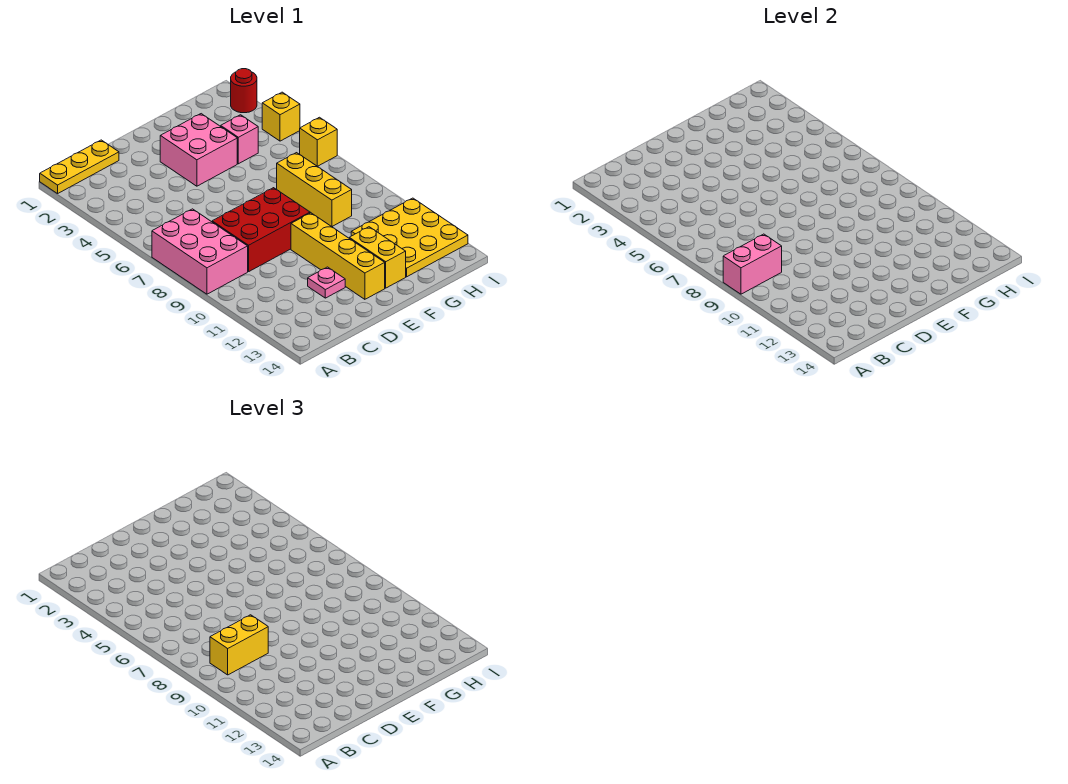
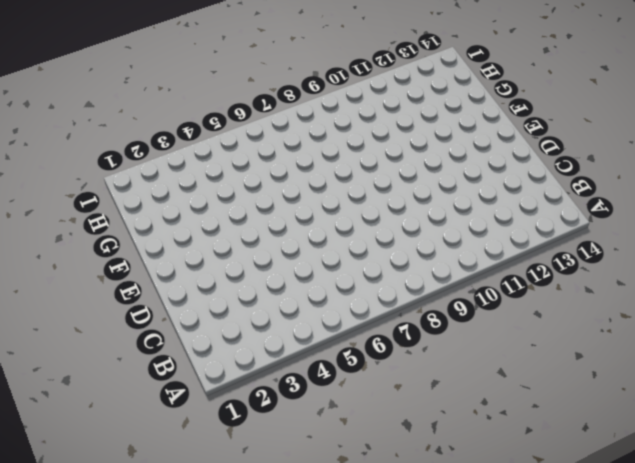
none -> yellow plate A1:C1 level 1
none -> pink brick A7:B9 level 1
none -> red brick C8:E9 level 1

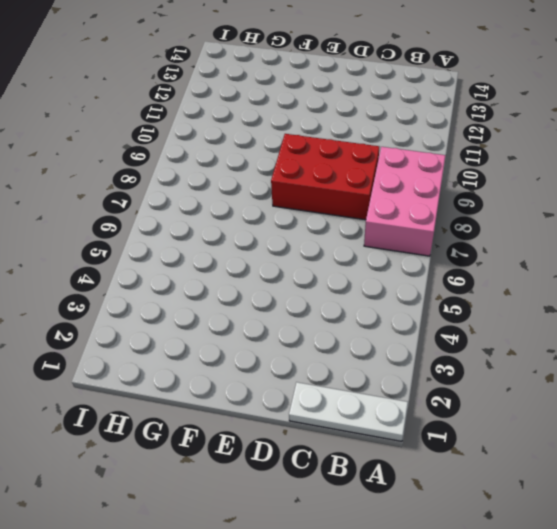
white plate A1:C1 level 1 -> yellow plate A1:C1 level 1
none -> pink plate D12 level 1
none -> pink brick E3:F4 level 1
none -> yellow brick E10:E13 level 1

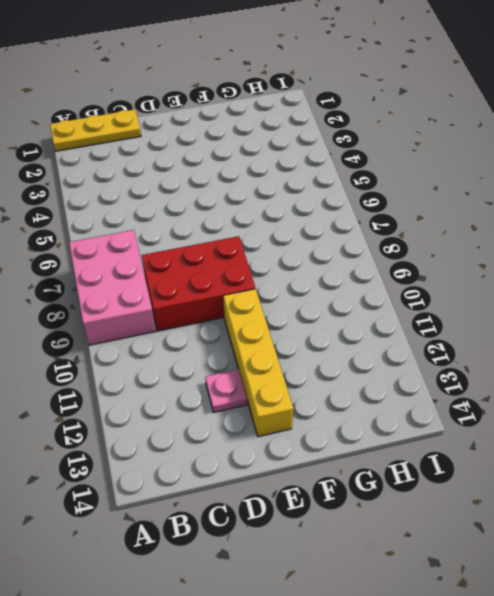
none -> pink brick E3:F4 level 1
none -> yellow brick F12:F13 level 1
none -> pink brick G4 level 1

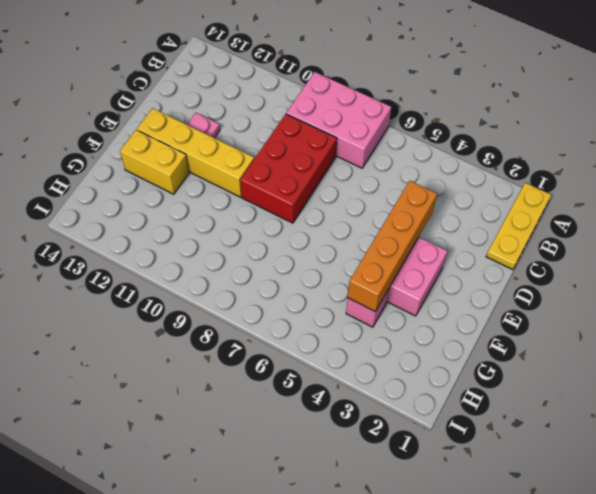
orange brick D4:G4 level 2 -> none
none -> yellow brick G7:G9 level 1
none -> yellow plate G11:I13 level 1
none -> red round brick I2 level 1

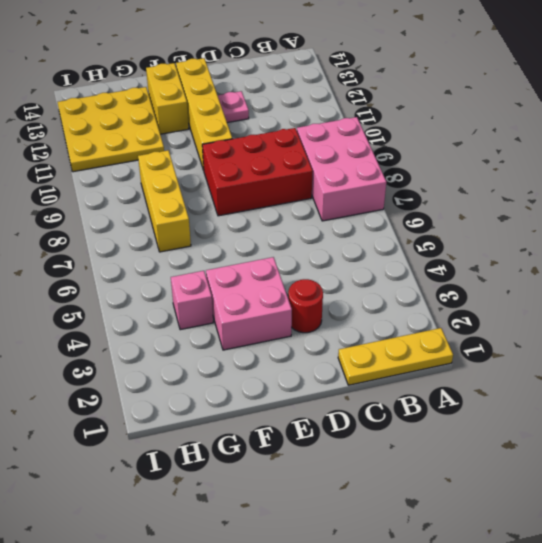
red round brick D3 level 1 -> red round brick I2 level 1
none -> yellow brick I4 level 1
none -> yellow brick I6 level 1
none -> pink brick A9:B9 level 2

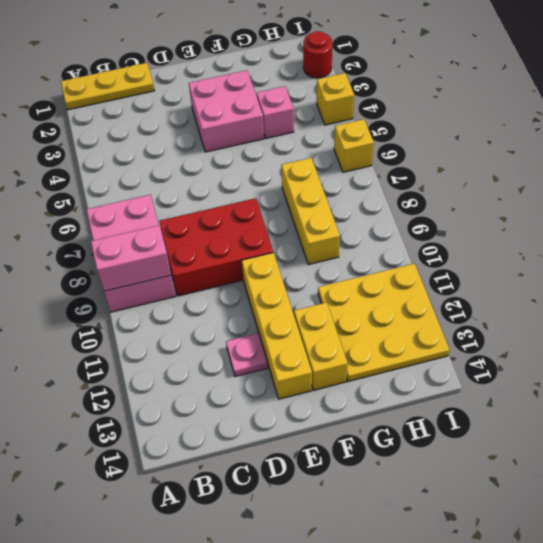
none -> yellow brick B9:C9 level 3

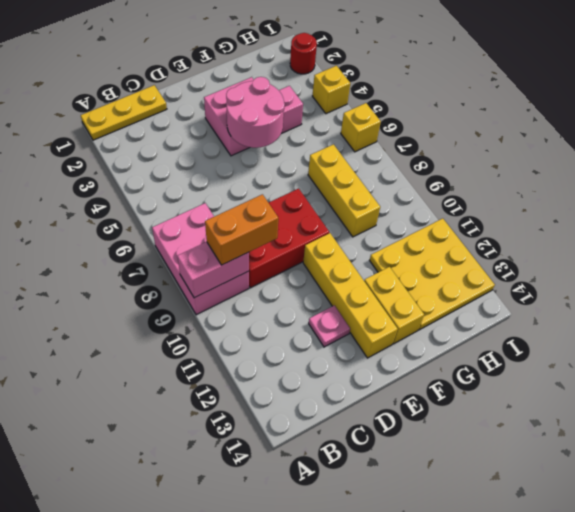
orange brick B9:C9 level 3 -> yellow brick B9:C9 level 3
pink round brick E4:F5 level 2 -> none

